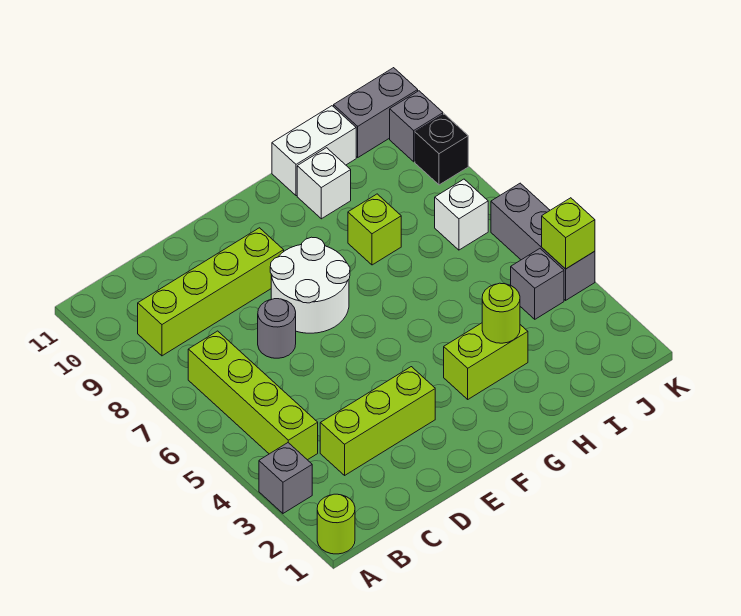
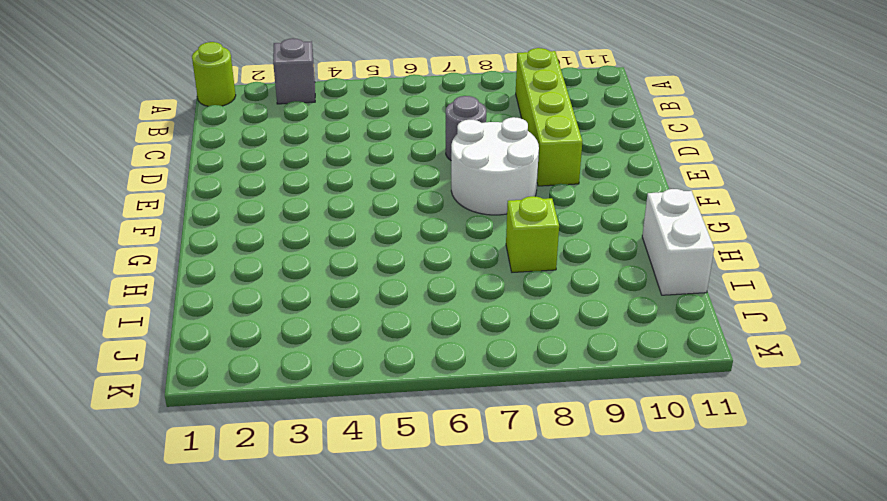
none -> lime brick B4:B7 level 1
none -> lime brick C3:E3 level 1
none -> lime brick G3:H3 level 1

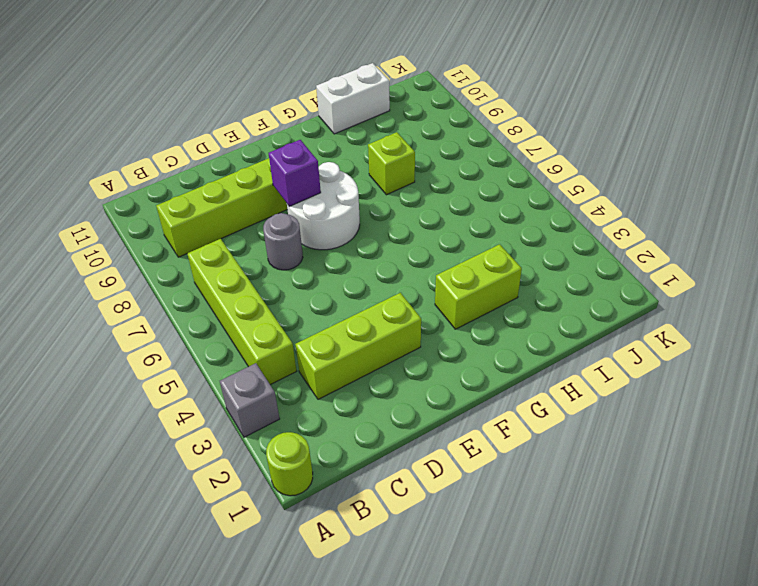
purple brick E8 level 2 -> none
none -> white brick H10 level 1
none -> grey brick J4 level 1
none -> white brick J7 level 1

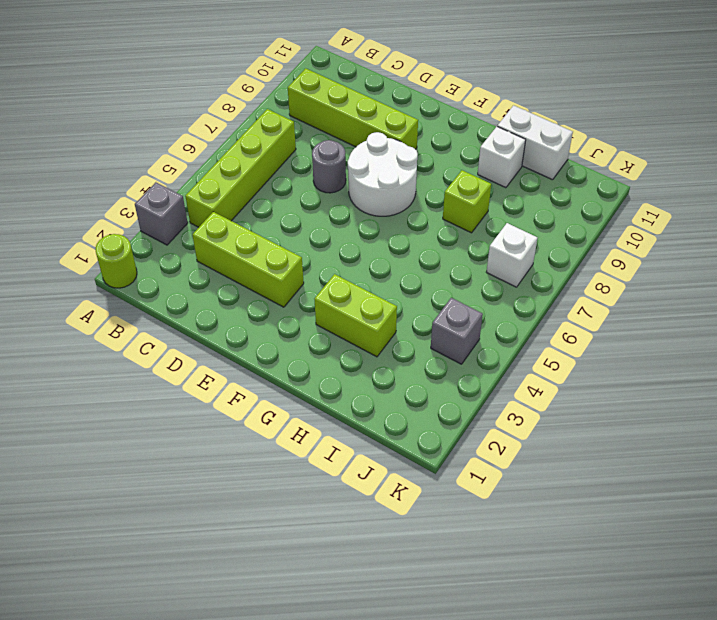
none -> grey brick J11:K11 level 1
none -> grey brick K4:K6 level 1
none -> black brick K9 level 1

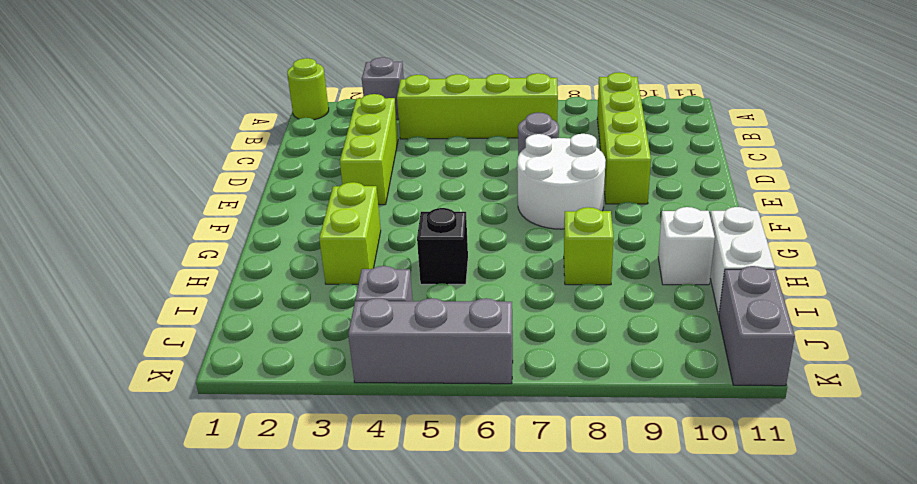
black brick H5 level 1 -> black brick K9 level 1
none -> white brick J7 level 1
none -> grey brick K10 level 1
none -> lime round brick H3 level 2

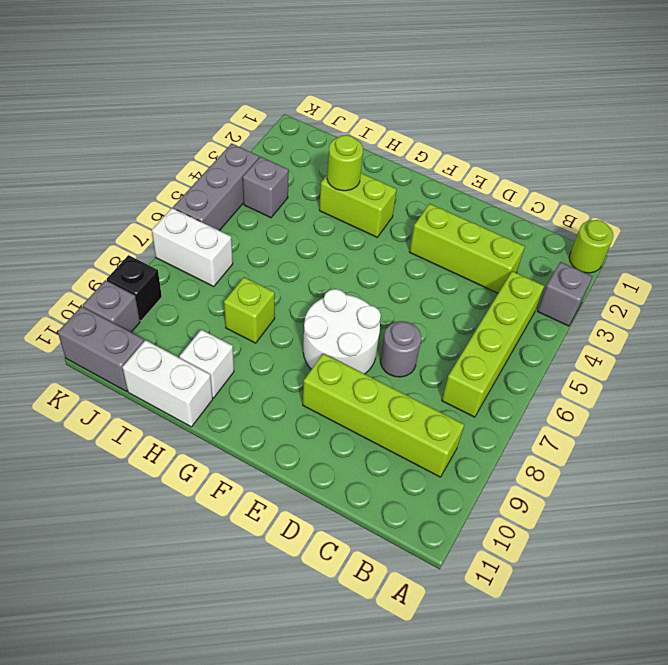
white brick J7:K7 level 1 -> white brick J7 level 1
none -> lime brick K4 level 2

